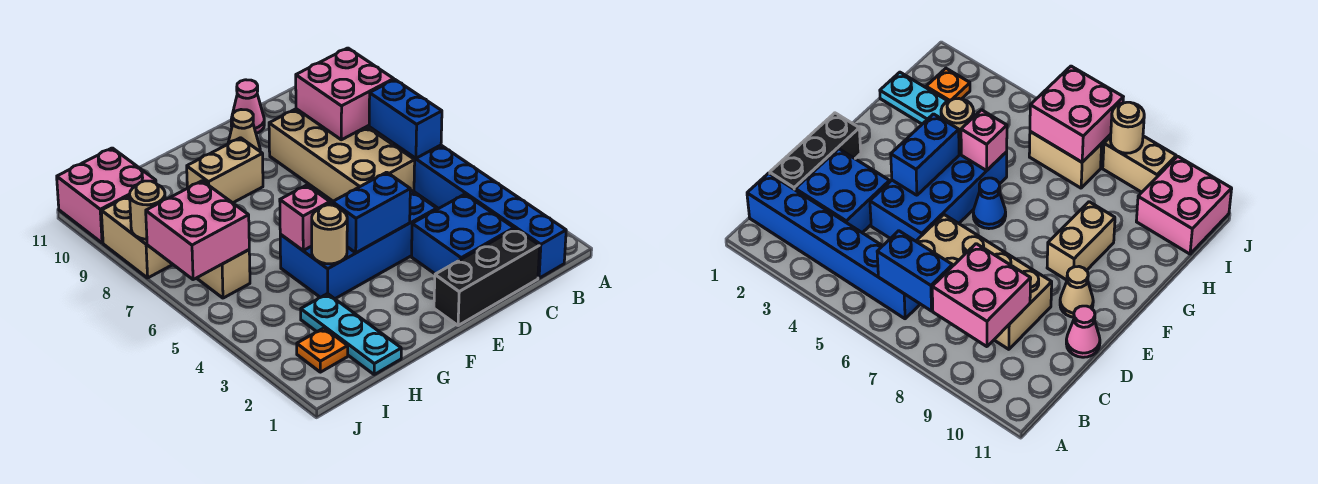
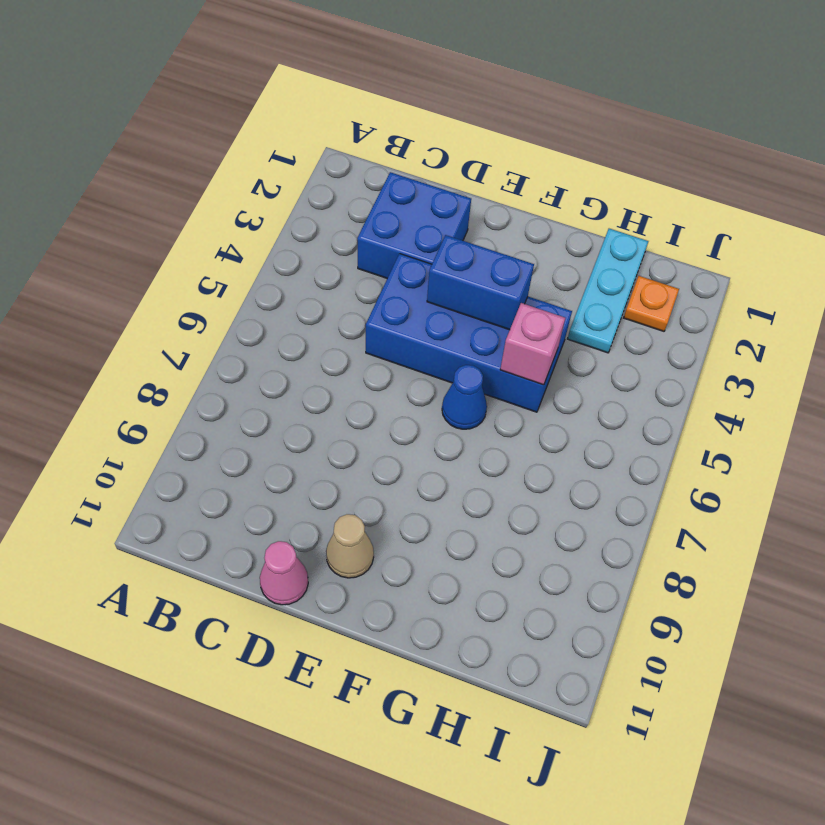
none -> blue brick B1:B6 level 1
none -> black brick C1:E1 level 1
none -> tan brick C6:D9 level 1

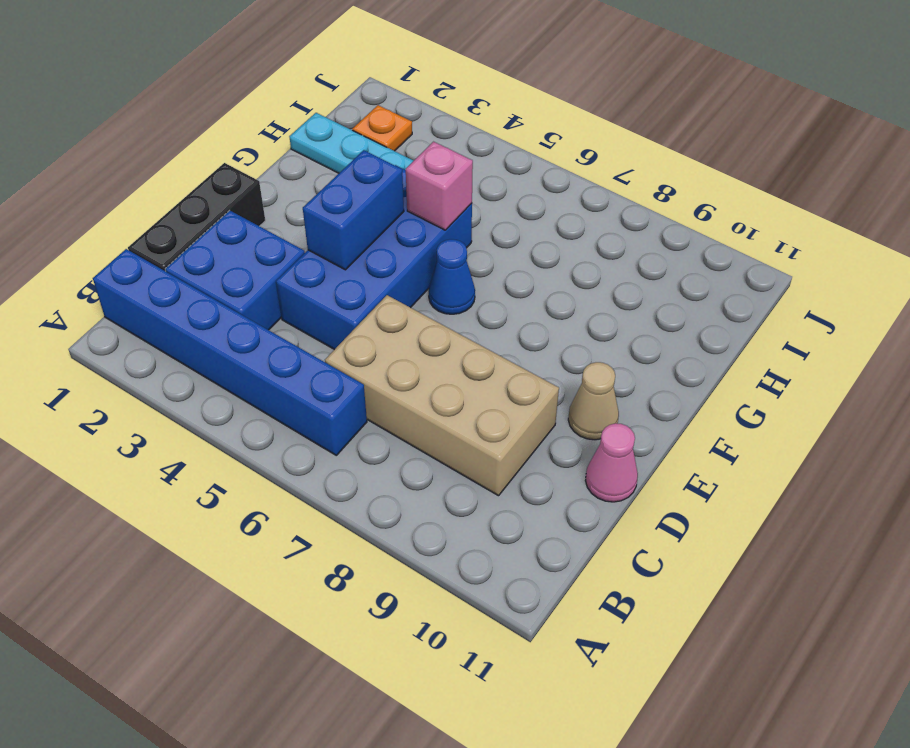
none -> tan brick F9:G9 level 1
none -> tan brick I6:I7 level 1
none -> pink brick I10:J11 level 1

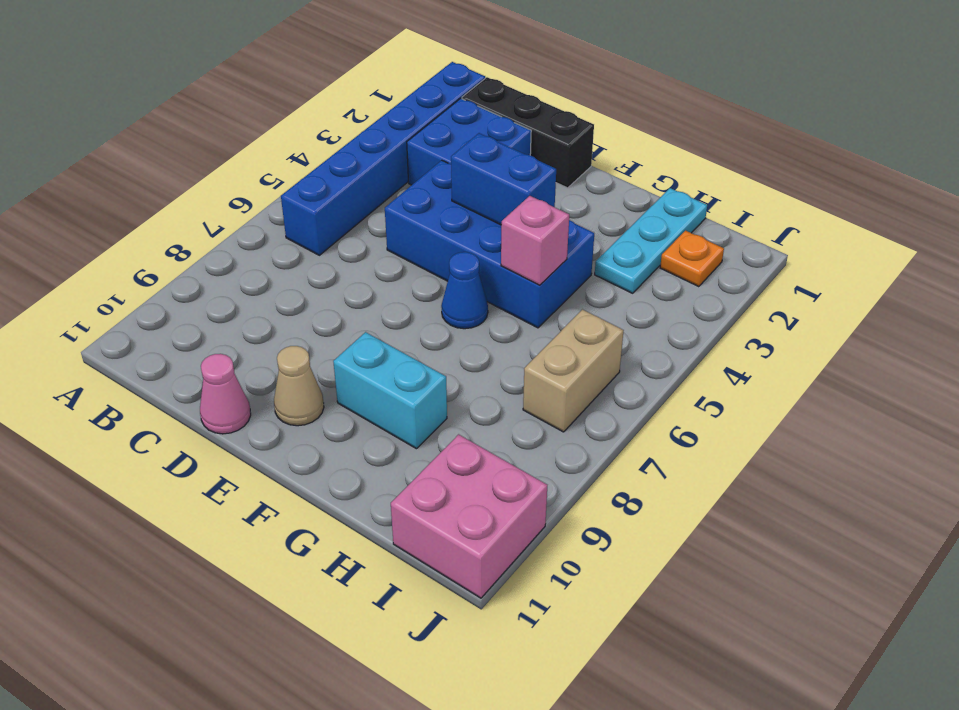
cyan brick F9:G9 level 1 -> tan brick F9:G9 level 1
none -> tan brick C6:D9 level 1
none -> tan brick J8:J9 level 1
none -> blue brick B6:B7 level 2

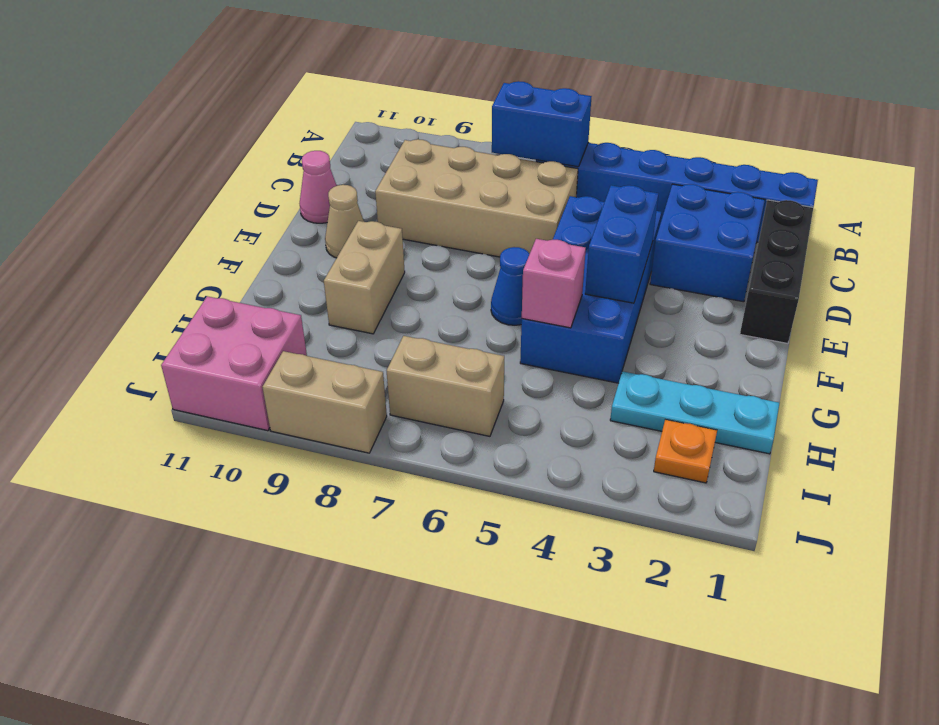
none -> pink brick B8:C9 level 2
none -> tan round brick G4 level 2
none -> pink brick I6:J7 level 2

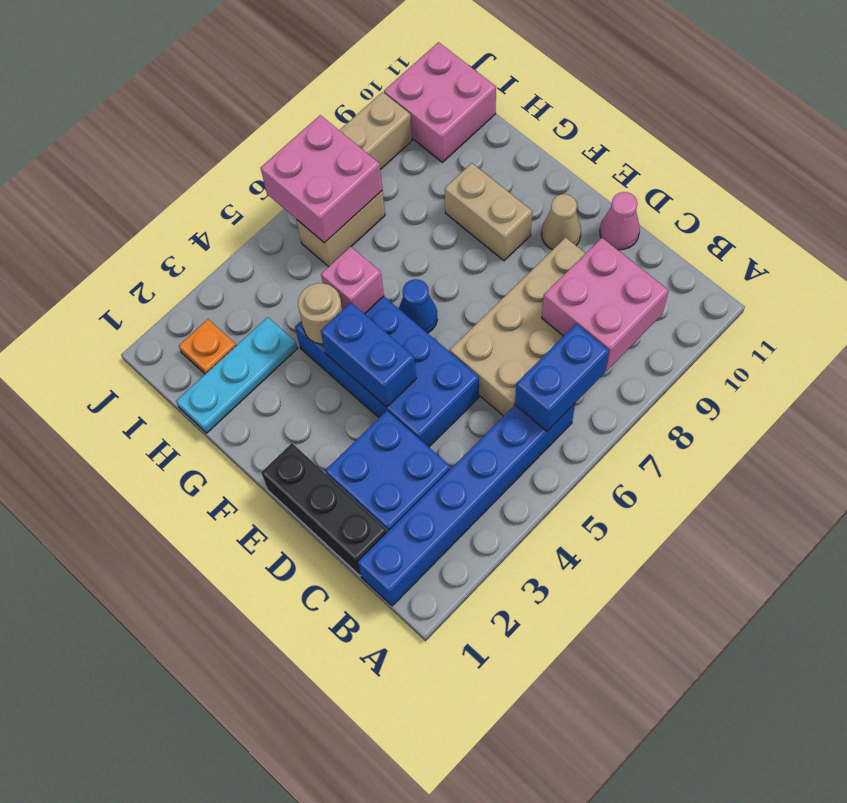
none -> tan round brick J8 level 2

